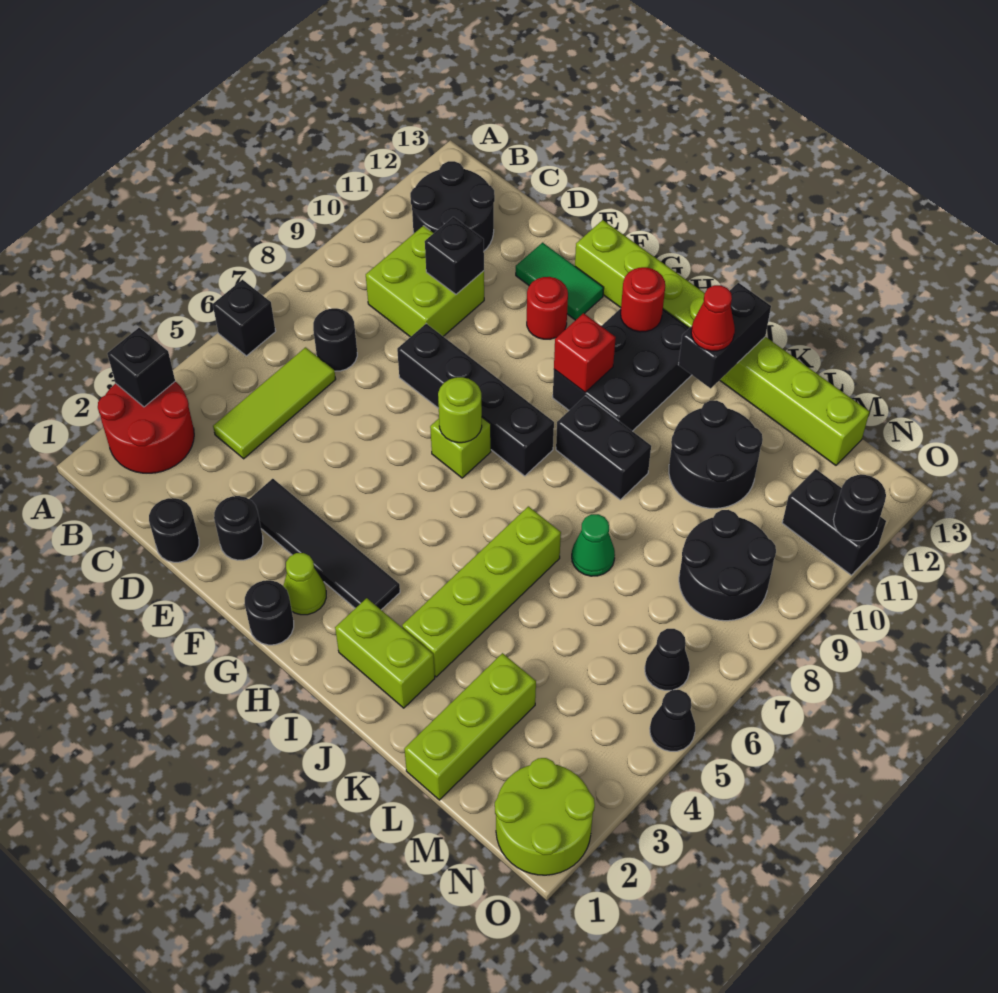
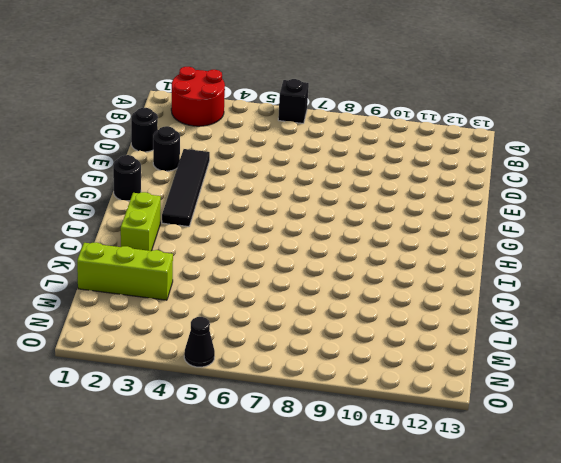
none -> black round brick B11:C12 level 1
none -> lime tile C4:C6 level 1
none -> black round brick C7 level 1
none -> lime brick C9:D10 level 1

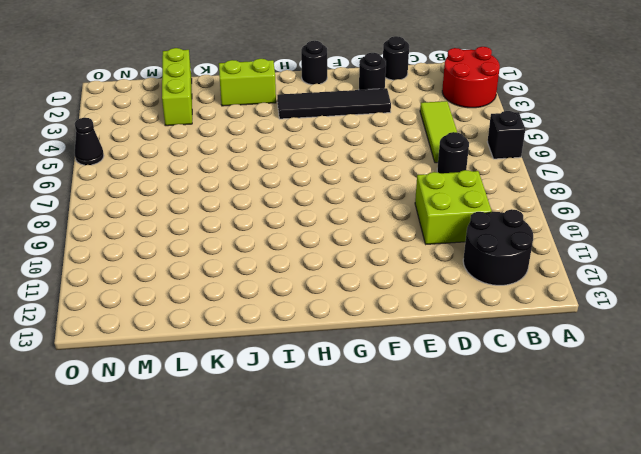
none -> black brick E8:H8 level 1
none -> green tile E12:F12 level 1
none -> red round brick F11 level 1
none -> lime brick F13:M13 level 1

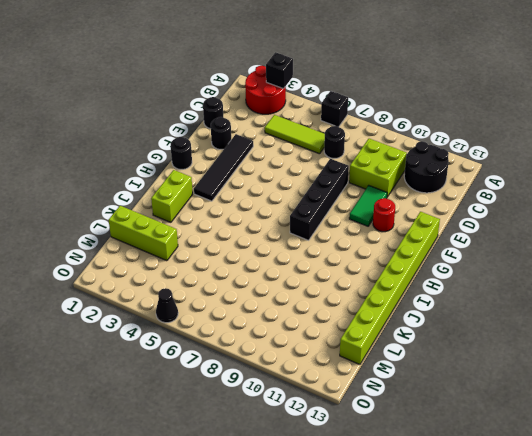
green tile E10:F10 level 1 -> green tile E12:F12 level 1
none -> lime cone G2 level 1
none -> lime brick G7 level 1
none -> black brick H10:I12 level 1
none -> black brick I9:J9 level 1

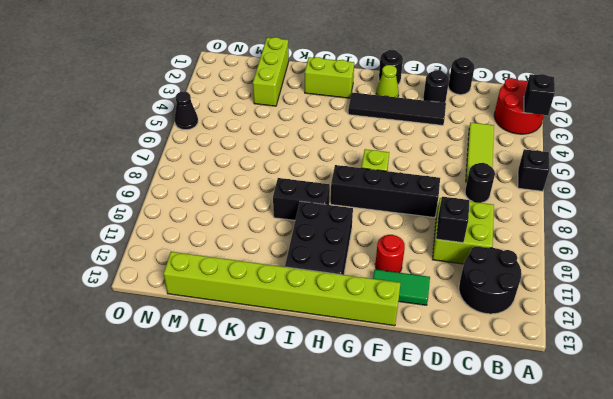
none -> lime brick J3:J6 level 1
none -> green cone K7 level 1
none -> black round brick K10:L11 level 1
none -> black round brick M8:N9 level 1

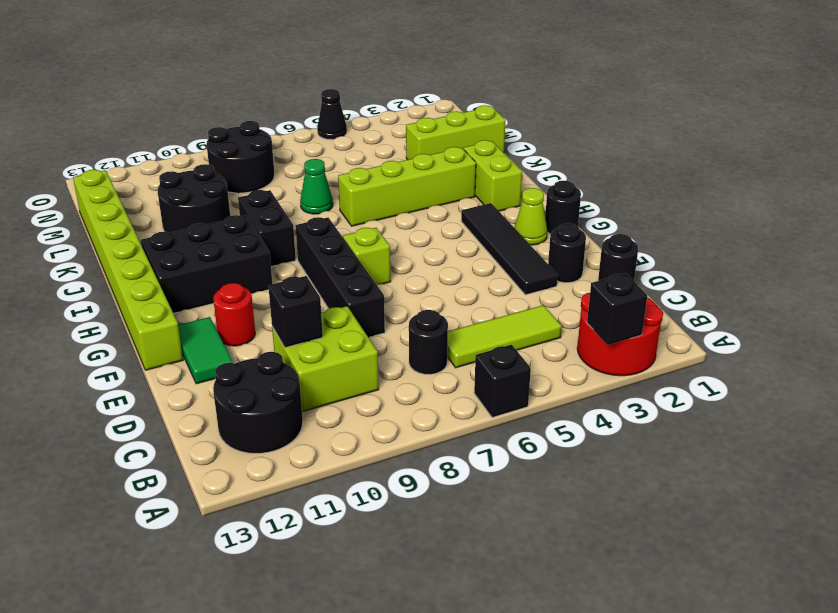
none -> lime round brick N1:O2 level 1
none -> black cone N6 level 1
none -> black brick N11:O11 level 1
none -> lime round brick G7 level 2

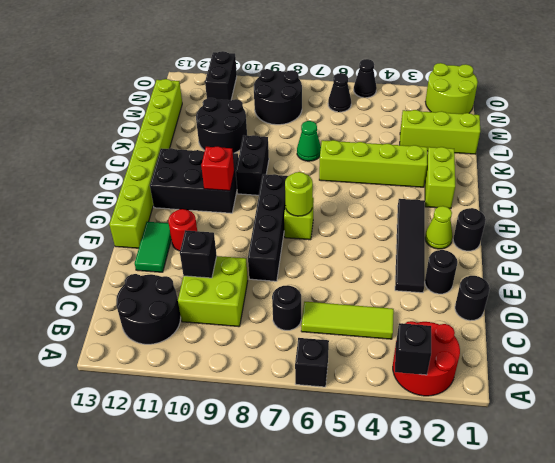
none -> red round brick H12 level 2
none -> black brick J12:J13 level 2
none -> black round brick O11 level 2
none -> red cone J12 level 3

